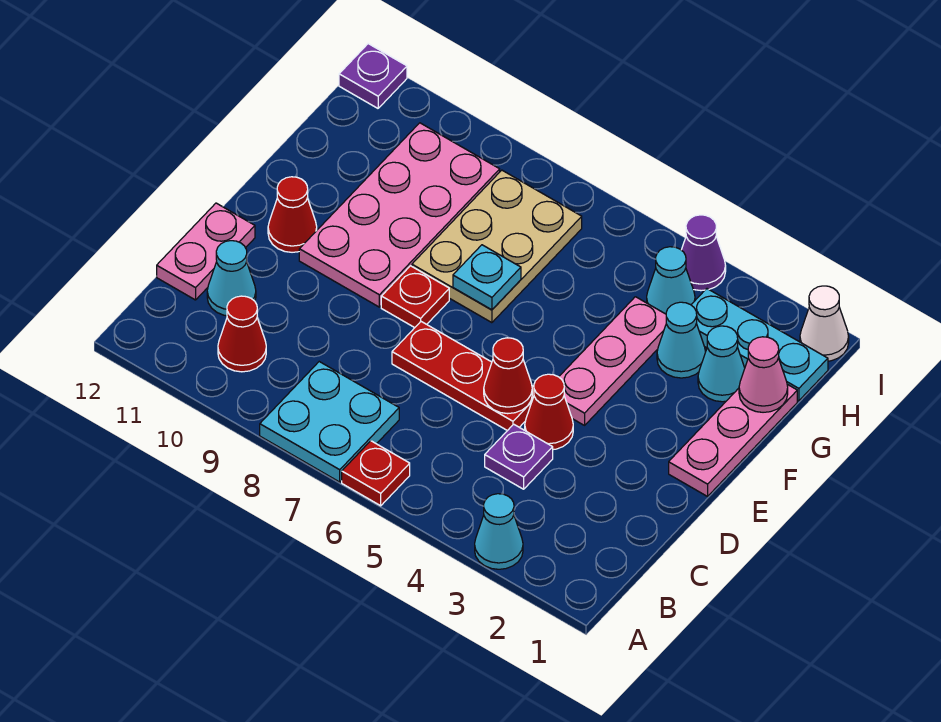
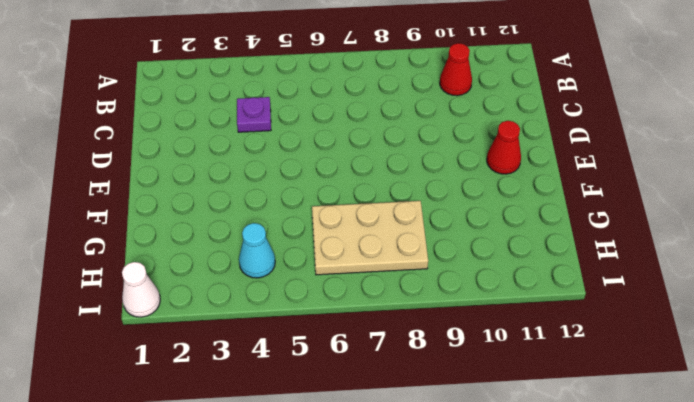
tan plate G6:H8 level 1 -> tan plate F7:H8 level 1
none -> cyan cone A3 level 1
none -> red plate A6 level 1
none -> cyan plate A7:B8 level 1

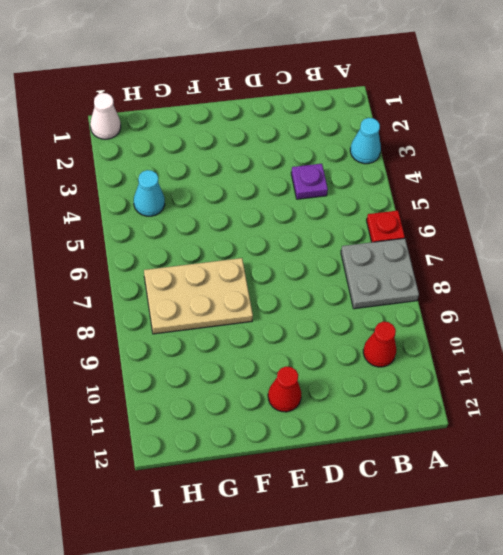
grey plate A7:B8 level 1 -> cyan plate A7:B8 level 1
none -> cyan cone C11 level 1
none -> pink plate C12:D12 level 1
none -> red cone D4 level 1

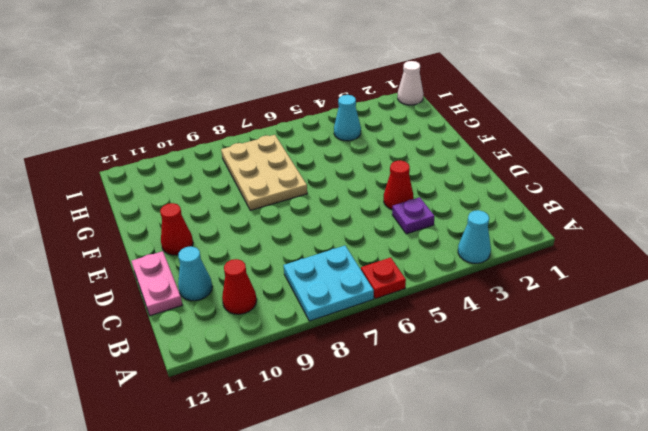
none -> red plate D5:D7 level 1
none -> pink plate E1:G1 level 1
none -> pink plate E4:G4 level 1

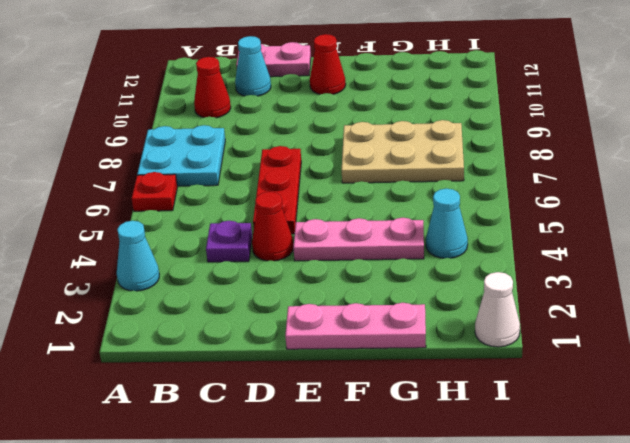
none -> red plate E8 level 1
none -> pink plate E9:H10 level 1
none -> cyan cone G2 level 1

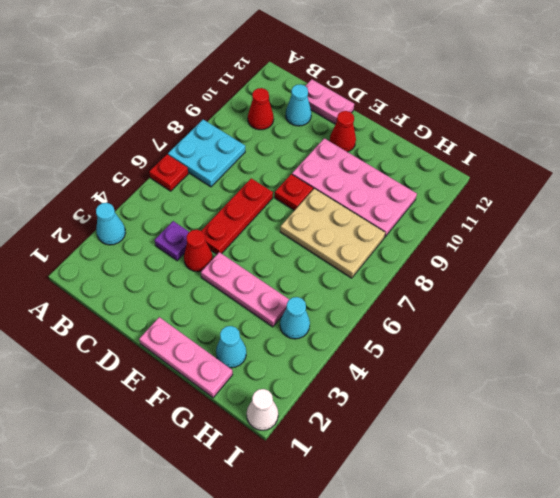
none -> cyan cone G3 level 1
none -> cyan plate H1:H3 level 1
none -> purple cone I4 level 1

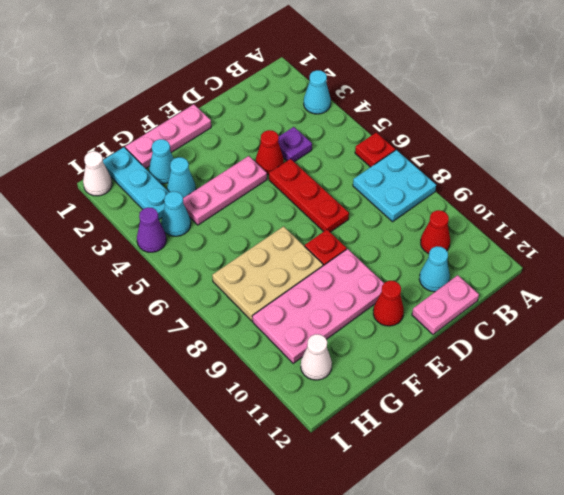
white cone H11 level 1 -> none
none -> purple plate I12 level 1
none -> red cone D5 level 2
none -> cyan plate F7 level 2

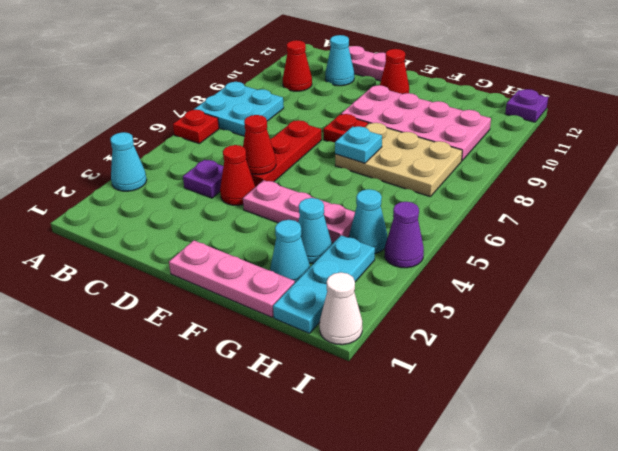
none -> pink cone G1 level 2

